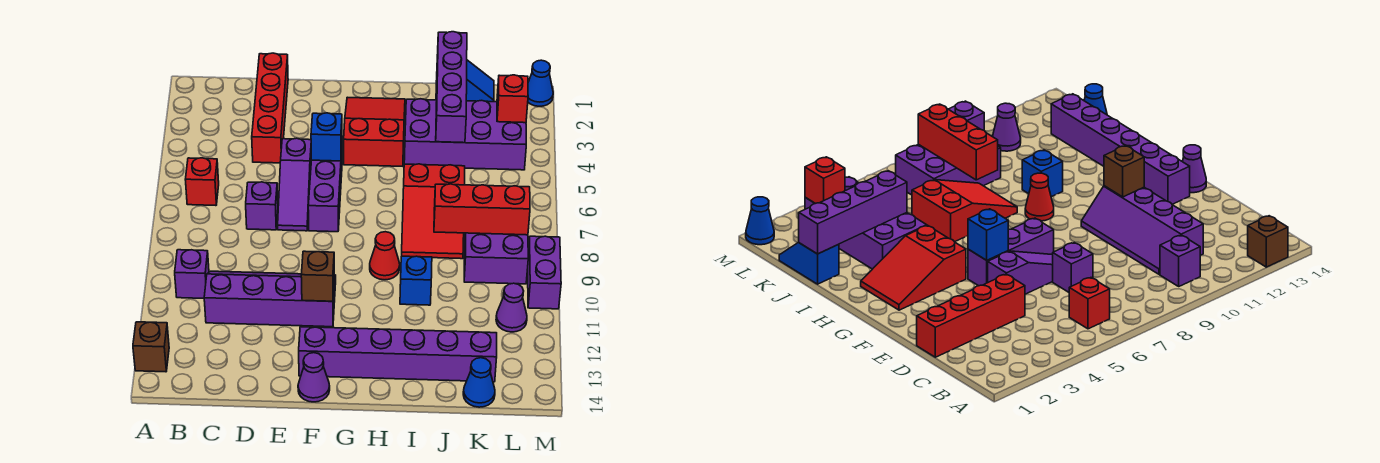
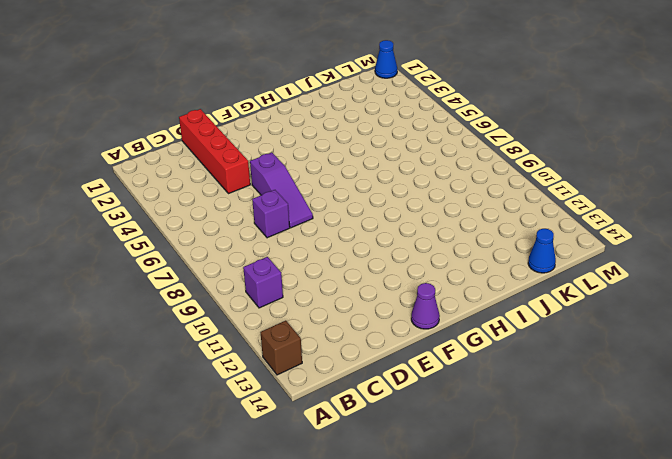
none -> red brick B6 level 1
none -> purple slope C10:F11 level 1 top 11
none -> purple brick F5:F7 level 1

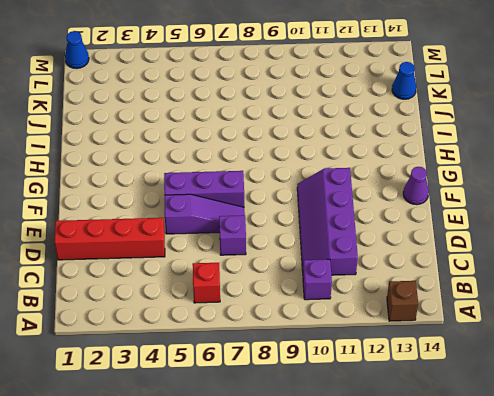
none -> purple brick F13:K13 level 1
none -> red slope G2:H4 level 1 top 4
none -> red cone H9 level 1

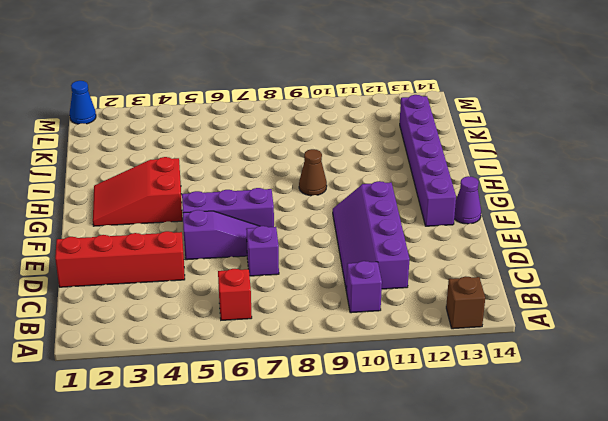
brown cone H9 level 1 -> red cone H9 level 1
none -> purple brick I3:L4 level 1
none -> red slope I6:J8 level 1 top 6
none -> blue brick I10 level 1

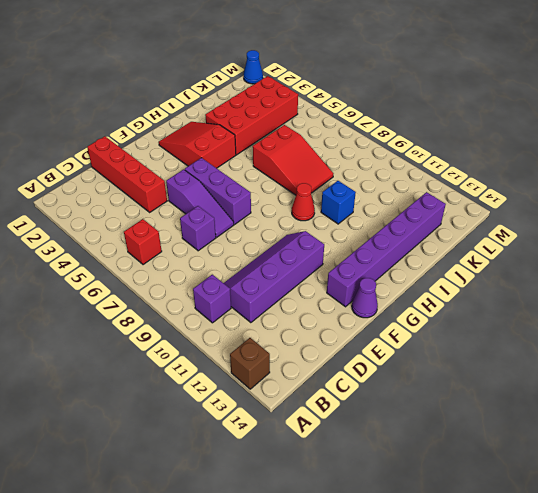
red brick I3:L4 level 1 -> purple brick I3:L4 level 1
none -> blue slope J1:K1 level 1 top J
none -> purple brick K7:L9 level 1
none -> blue cone K14 level 1

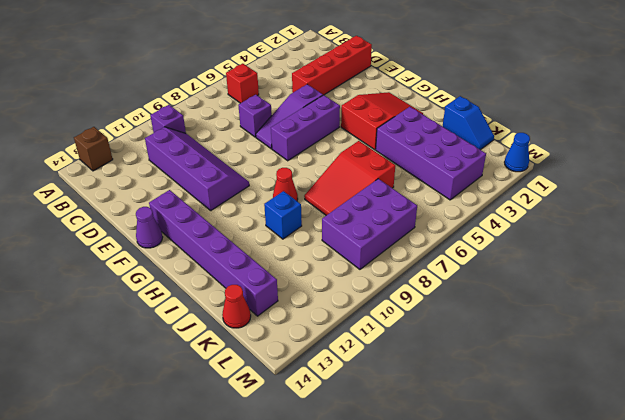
red cone K14 level 1 -> blue cone K14 level 1
none -> purple cone L11 level 1
none -> purple brick M9:M10 level 1
none -> blue brick F5 level 2

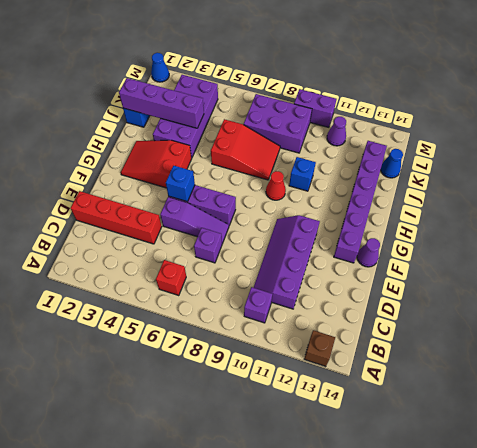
none -> brown brick F11 level 2
none -> red brick J8:L8 level 2
none -> red brick L3 level 2

